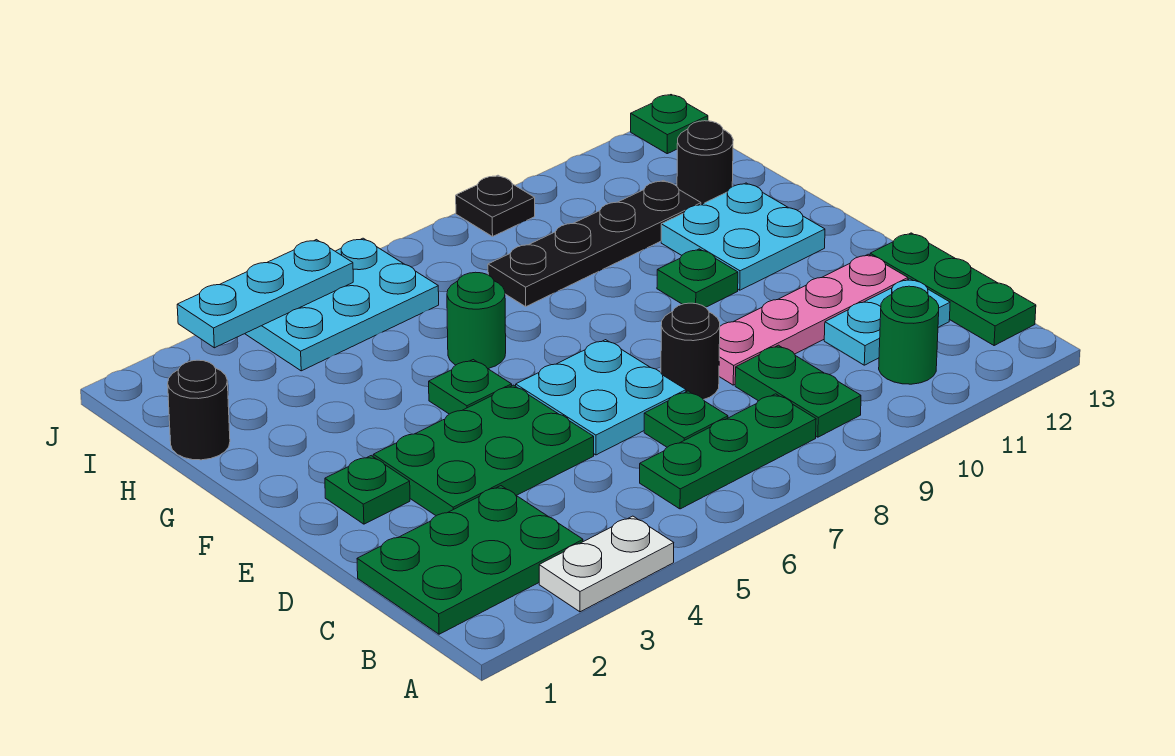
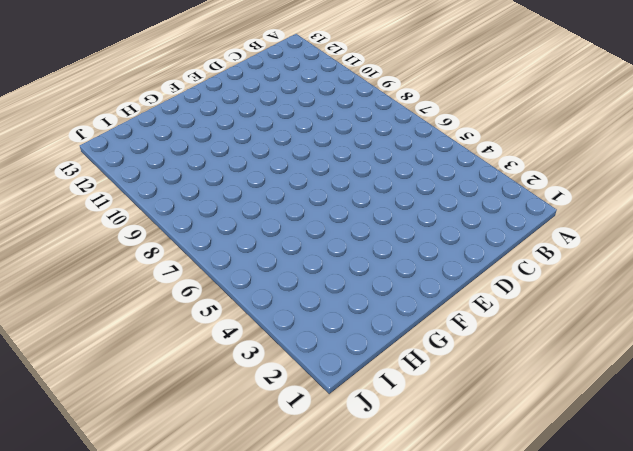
none -> white plate A3:A4 level 1
none -> green plate B1:C3 level 1
none -> green plate B6:B8 level 1

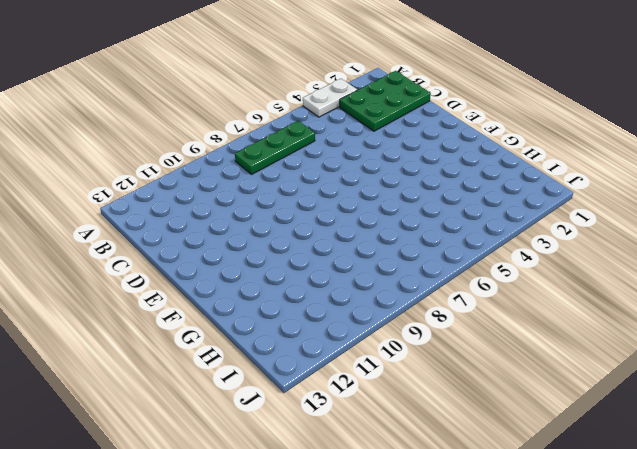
none -> green plate B9:C9 level 1
none -> green round brick B11 level 1
none -> green plate B13:D13 level 1

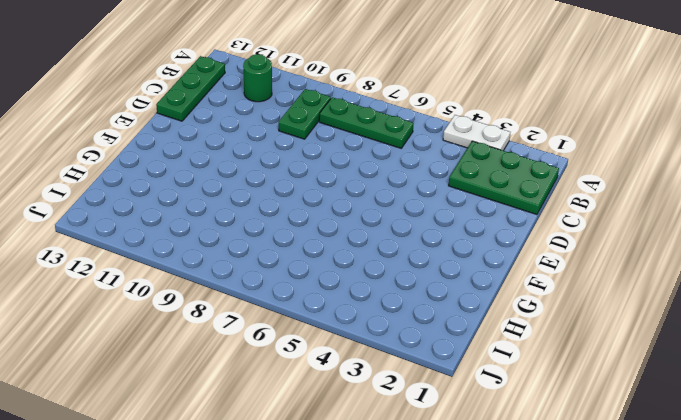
none -> green plate C7 level 1
none -> cyan plate C11:C12 level 1
none -> green plate D3:E5 level 1

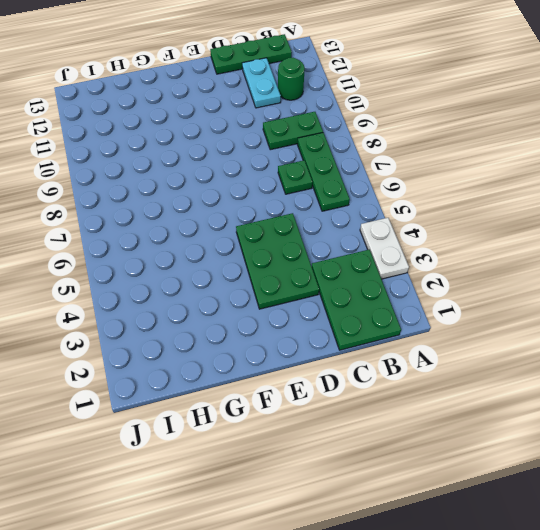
none -> cyan plate D6:E7 level 1
none -> black round brick D8 level 1
none -> pink plate D9:D12 level 1

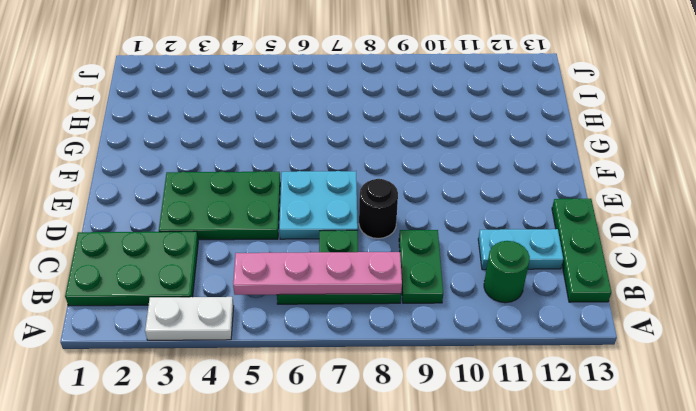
pink plate B5:B8 level 2 -> pink plate D9:D12 level 1
none -> green plate E2 level 1
none -> green plate F5 level 1
none -> green plate F10 level 1

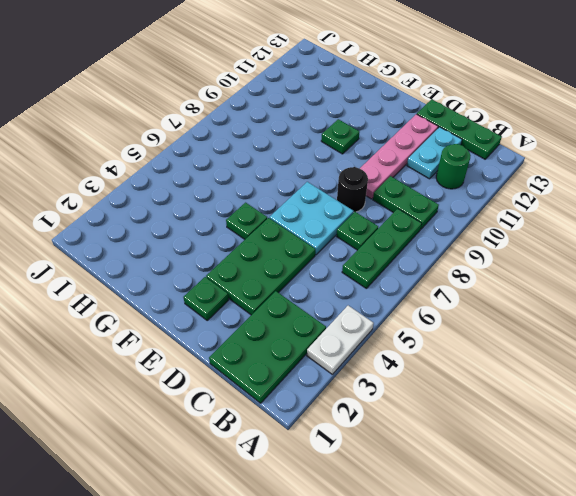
none -> cyan plate F11:G12 level 1
none -> green round brick G6 level 1
none -> black round brick H1 level 1

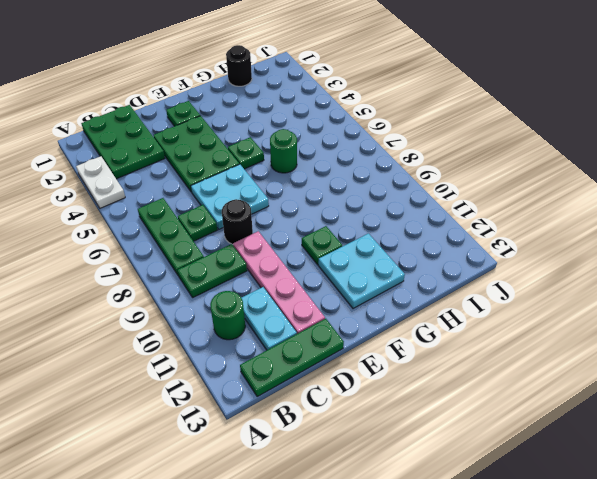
none -> black plate H8:H11 level 1
none -> black round brick H12 level 1
none -> cyan plate I4:J6 level 1

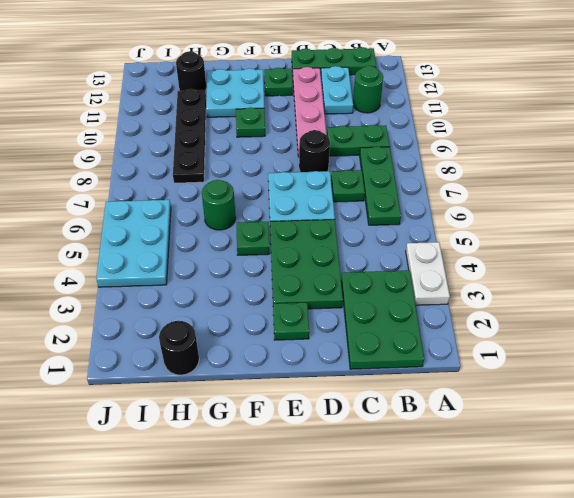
green plate E12 level 1 -> green plate J13 level 1
none -> black plate J9 level 1
none -> cyan plate J3:J5 level 2

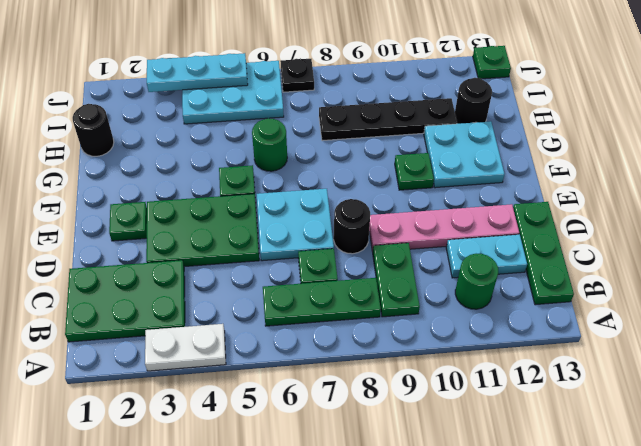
black plate J7 level 1 -> black plate J9 level 1

